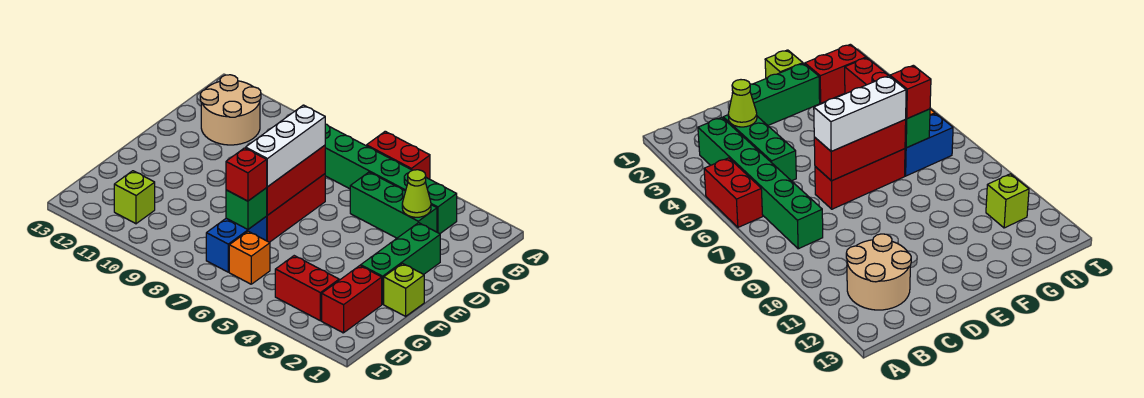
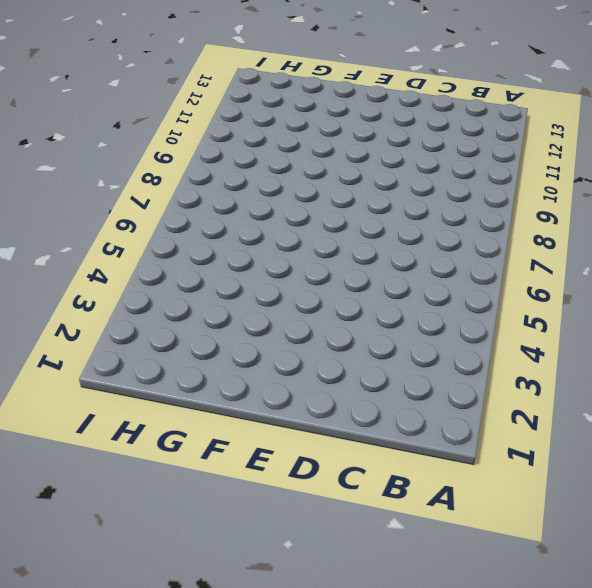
none -> red brick A5:A6 level 1
none -> green brick B3:B8 level 1
none -> tan round brick B11:C12 level 1

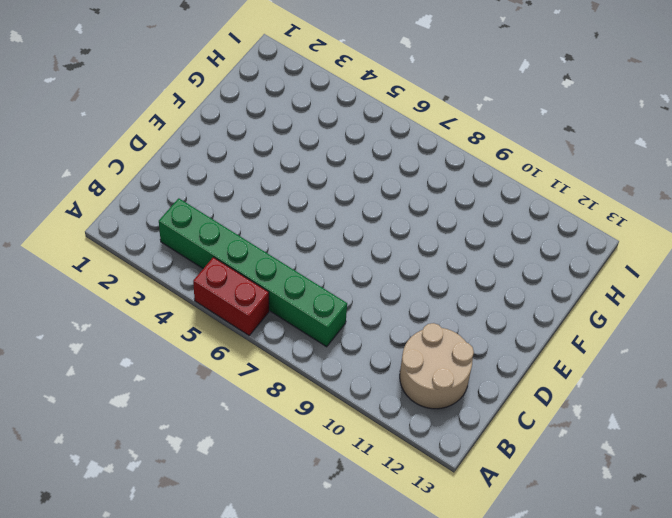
none -> green brick C3:C5 level 1
none -> green brick D2:F2 level 1
none -> red brick D7:F7 level 1

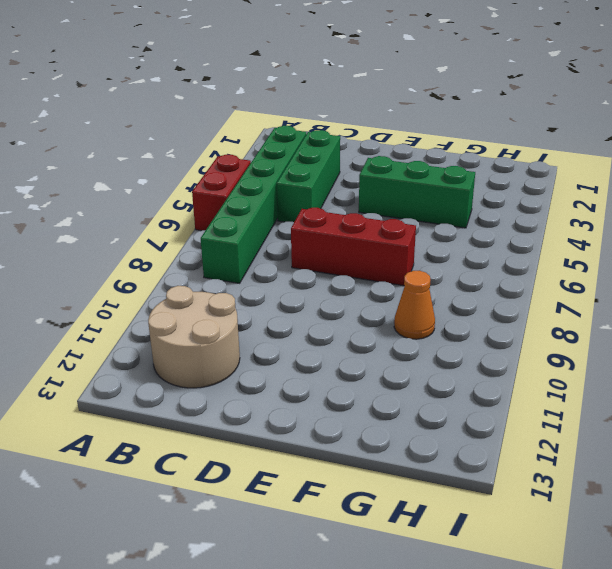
green brick E4:G4 level 1 -> green brick D2:F2 level 1
orange cone G9 level 1 -> none
none -> lime brick F1 level 1
none -> red brick G2:H2 level 1
none -> blue brick G7:H7 level 1

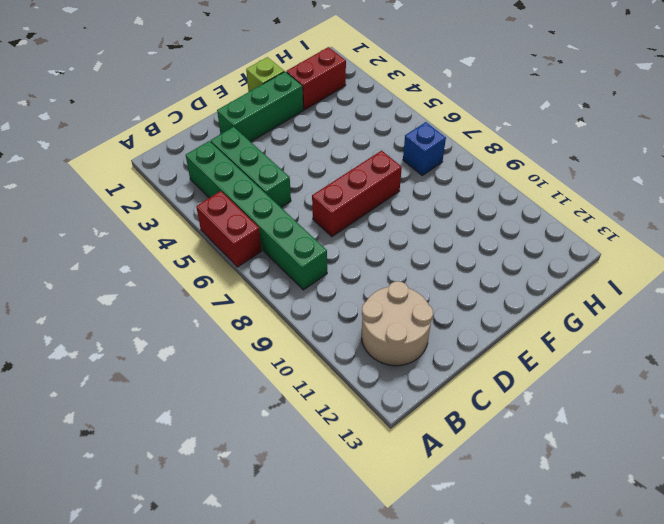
blue brick H7 level 1 -> blue brick G7:H7 level 1
none -> red brick H3:H4 level 1
none -> orange brick H6 level 1
none -> lime brick H11 level 1

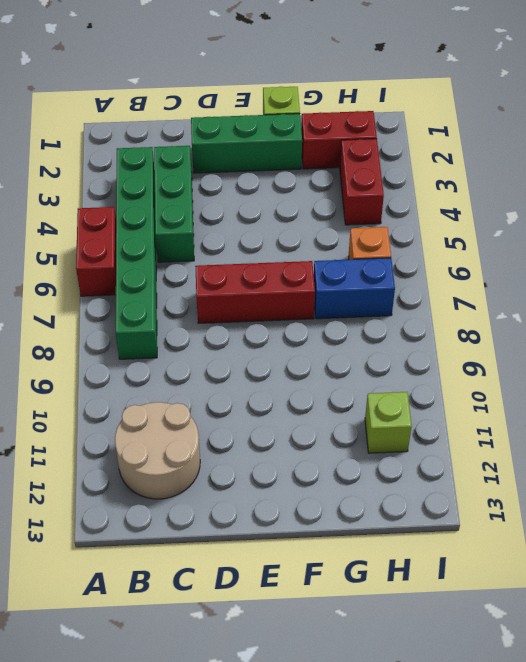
none -> lime cone C3 level 2
none -> red brick D7:F7 level 2
none -> green brick G7 level 2

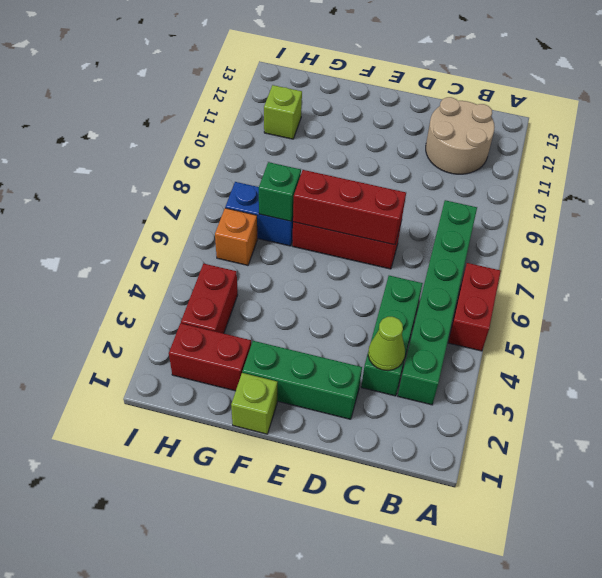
none -> white brick D7:F7 level 3
none -> red brick G7 level 3

